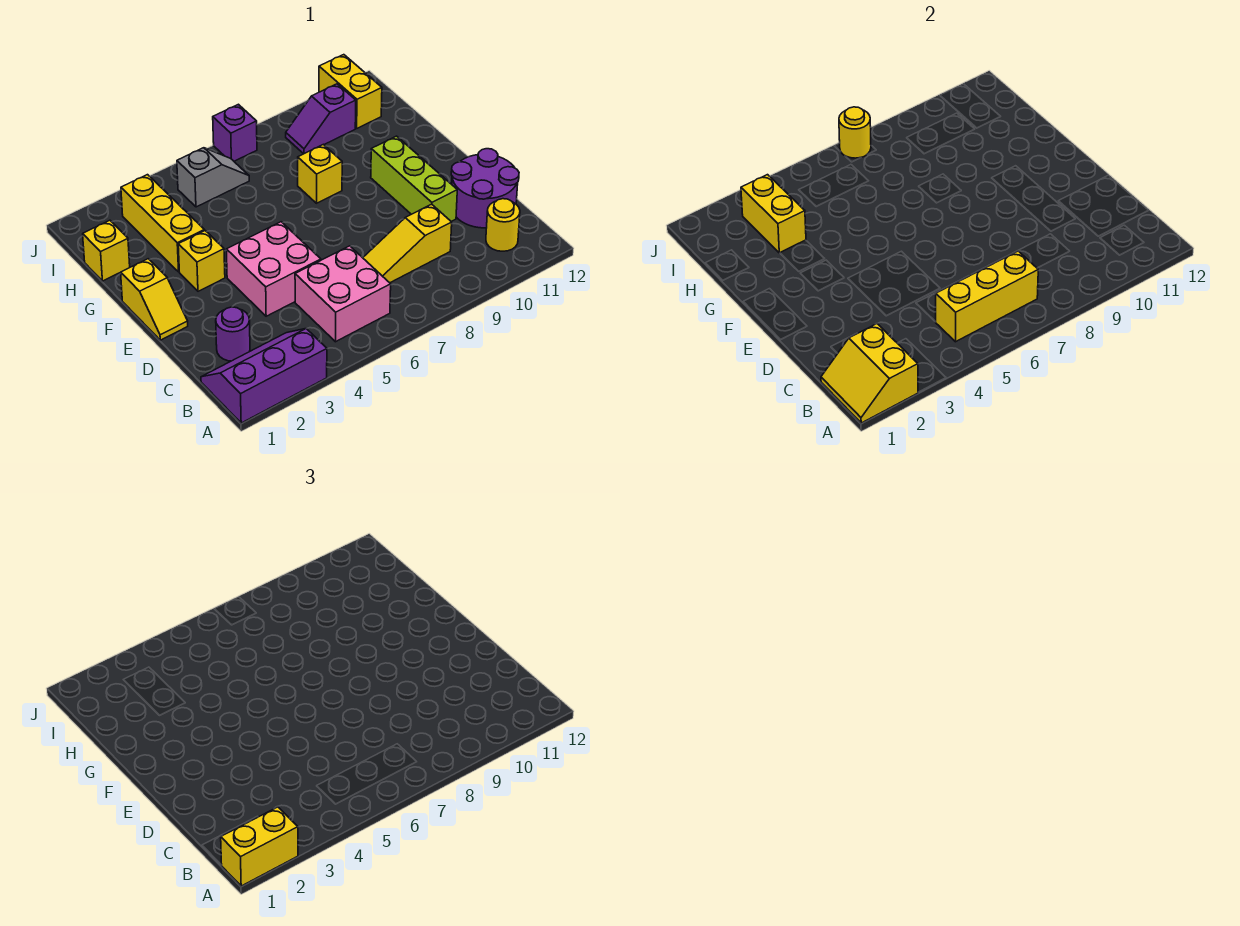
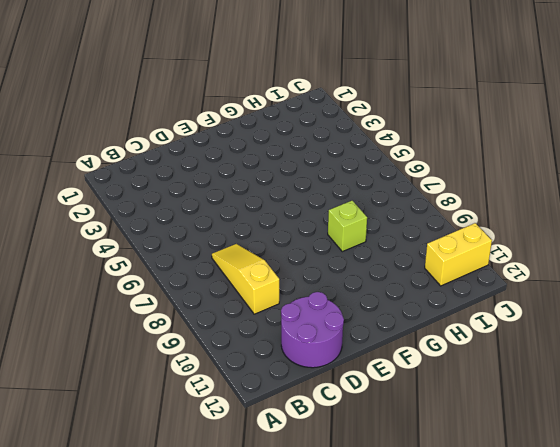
lime brick G8 level 1 -> yellow brick G8 level 1
none -> purple slope A1:B3 level 1 top A
none -> pink brick B5:C6 level 1
none -> yellow round brick B11 level 1

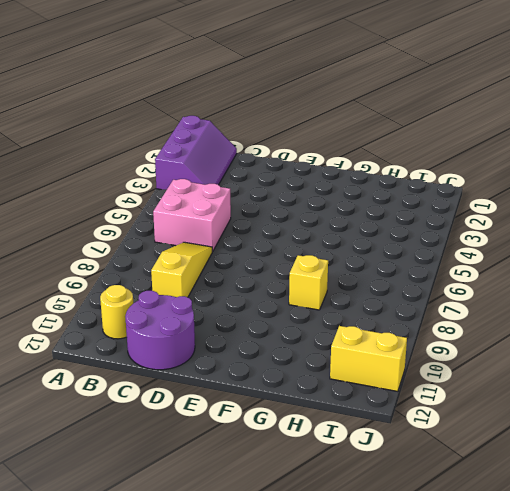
none -> purple round brick C2 level 1
none -> pink brick D4:E5 level 1
none -> lime brick D10:F10 level 1

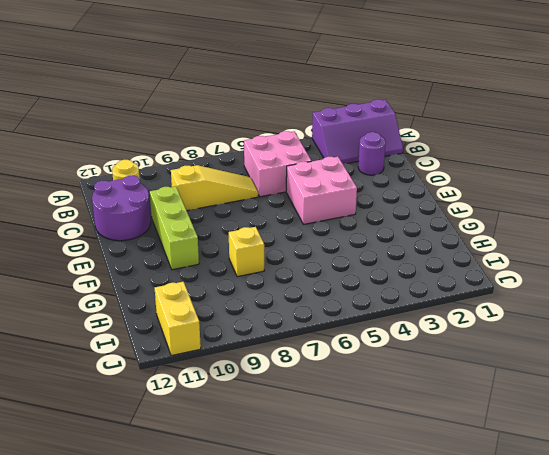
none -> yellow slope E1:F1 level 1 top F
none -> yellow brick F3 level 1
none -> yellow brick G3:I3 level 1

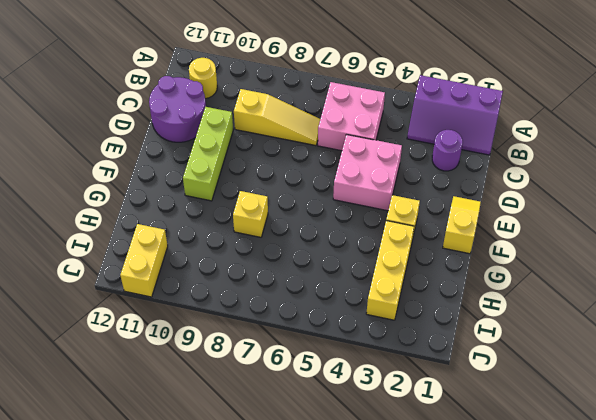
none -> yellow brick H1 level 1
none -> grey slope I5:I6 level 1 top 5
none -> purple slope I9:I10 level 1 top 10

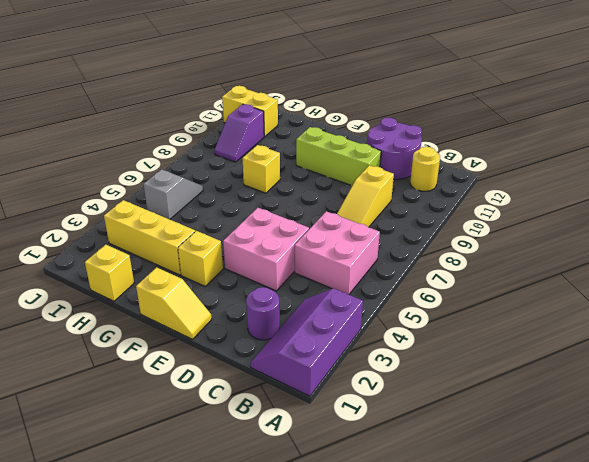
none -> purple brick J7 level 1
none -> yellow slope A1:B2 level 2 top 2
none -> yellow brick B5:B7 level 2

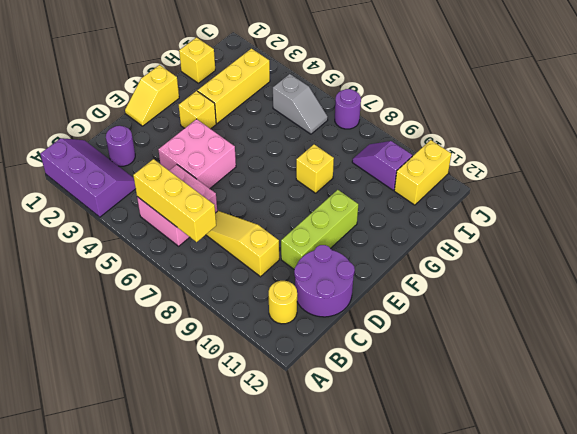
purple round brick J7 level 1 -> purple brick J7 level 1
none -> yellow slope A1:B2 level 2 top 2
none -> yellow brick H3:I3 level 2
none -> yellow round brick J7 level 2

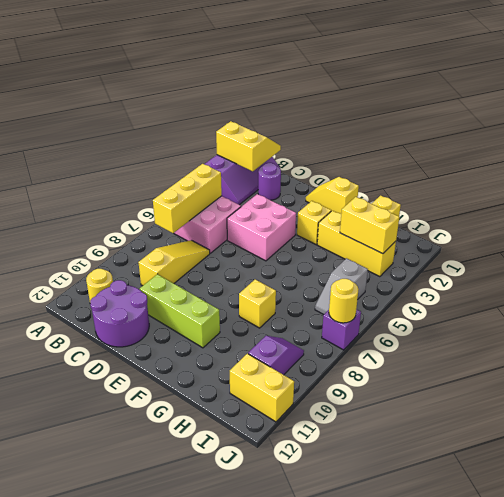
none -> yellow brick A1:A2 level 3

